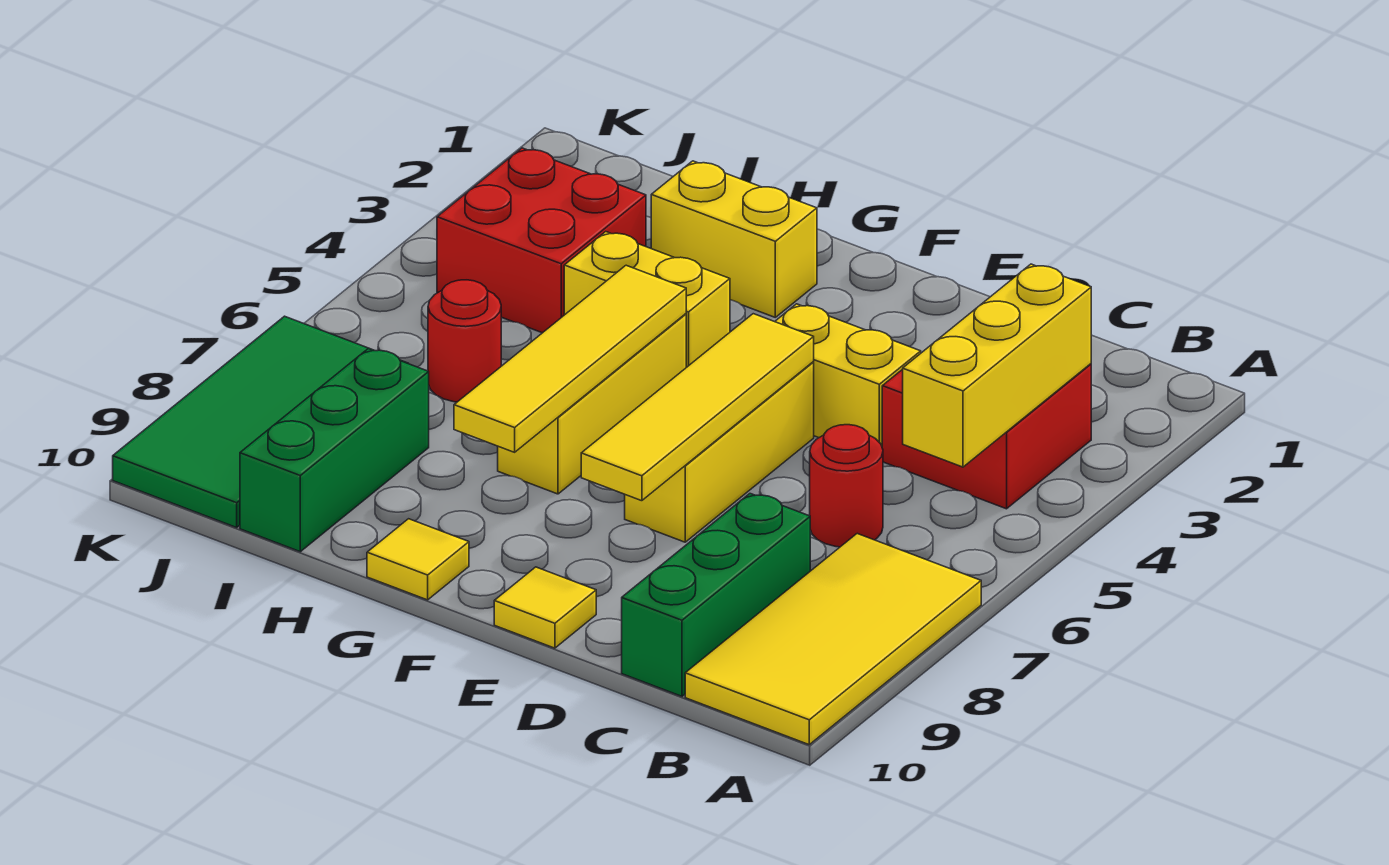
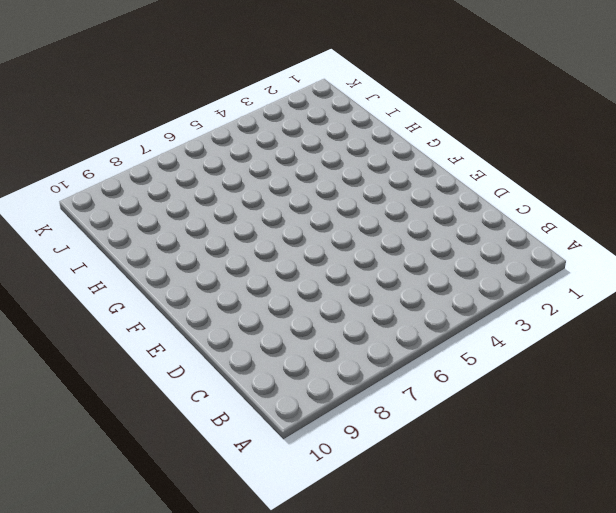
none -> yellow tile A7:B10 level 1
none -> red brick B3:C4 level 1
none -> red round brick C6 level 1

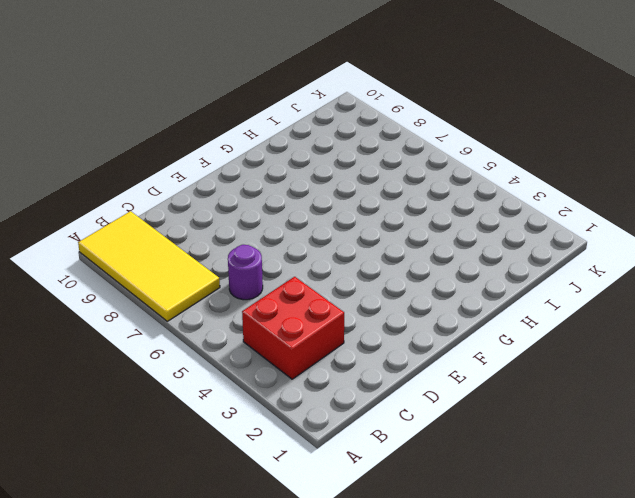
purple round brick C6 level 1 -> red round brick C6 level 1
none -> green brick C8:C10 level 1
none -> yellow brick D4:E4 level 1
none -> yellow brick E5:E7 level 1

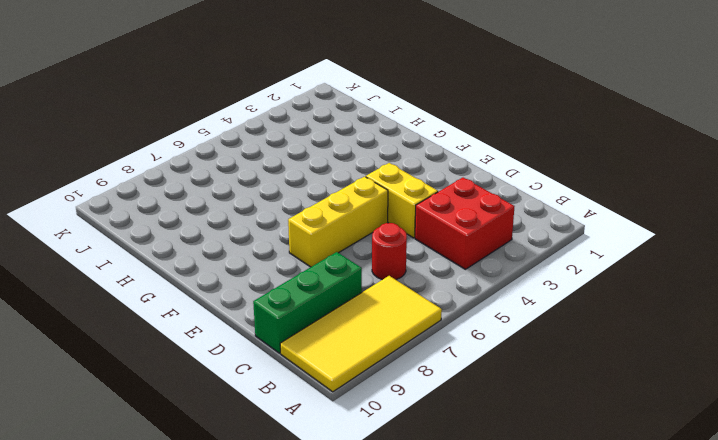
none -> yellow tile E10 level 1
none -> yellow brick G2:H2 level 1
none -> yellow brick G4:H4 level 1

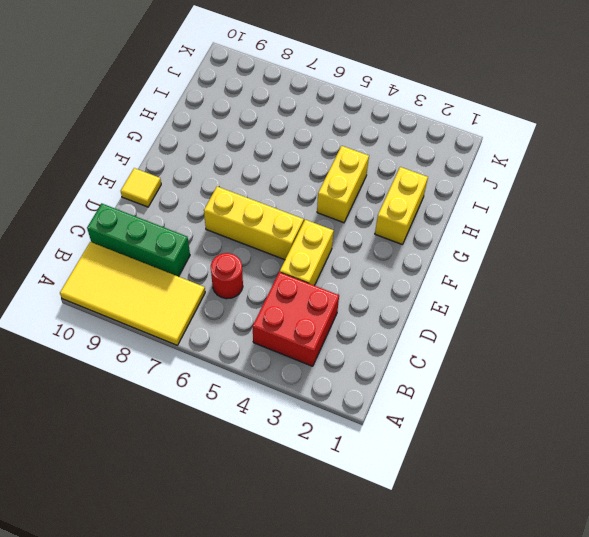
none -> yellow brick G5:G7 level 1
none -> yellow tile G10 level 1
none -> red brick I3:J4 level 1

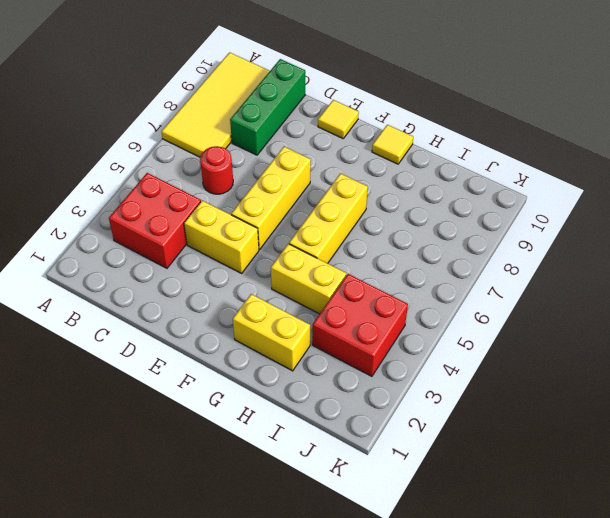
none -> red round brick I6 level 1
none -> green brick I8:I10 level 1
none -> green tile J7:K10 level 1

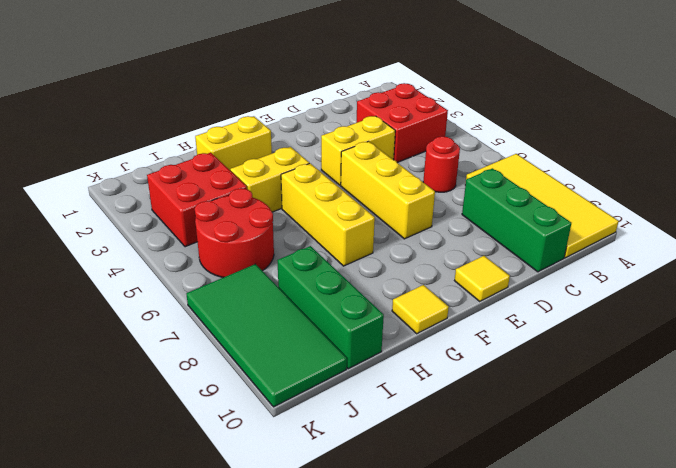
red round brick I5:J6 level 1 -> red round brick I6 level 1
none -> yellow brick B3:B5 level 2
none -> yellow tile E5:E8 level 2
none -> yellow tile G5:G8 level 2

